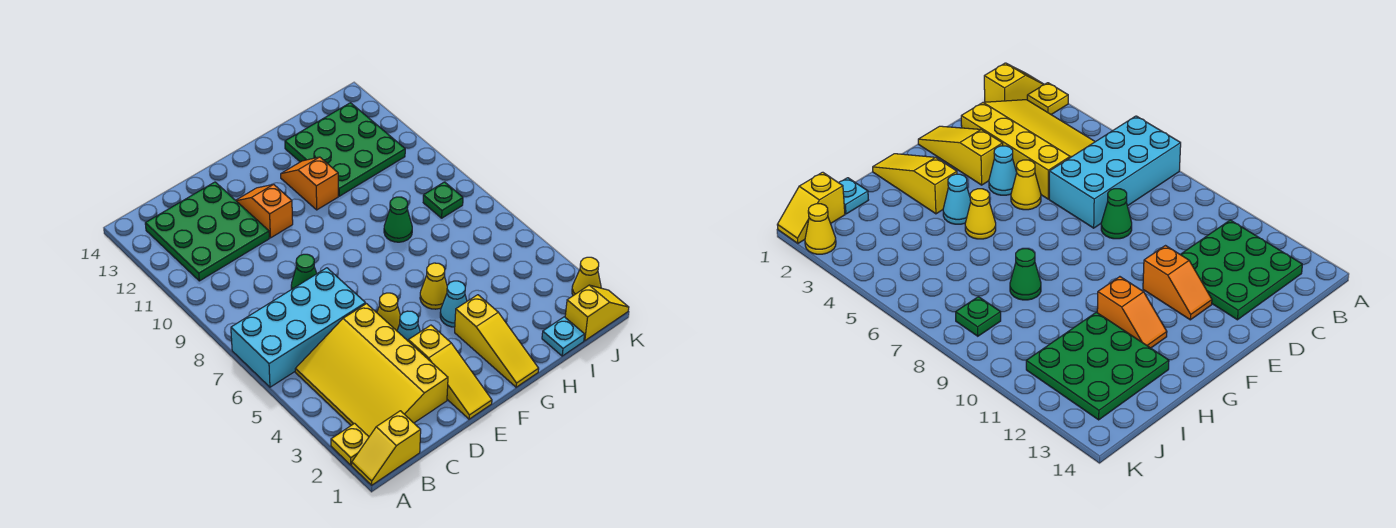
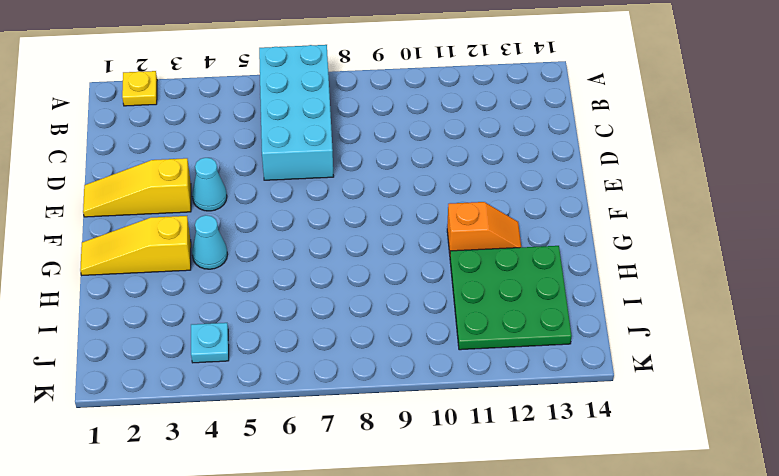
cyan plate J4 level 1 -> cyan plate I1 level 1
none -> yellow slope A1:B1 level 1 top B
none -> yellow slope B2:D5 level 1 top D
none -> green plate B11:D13 level 1

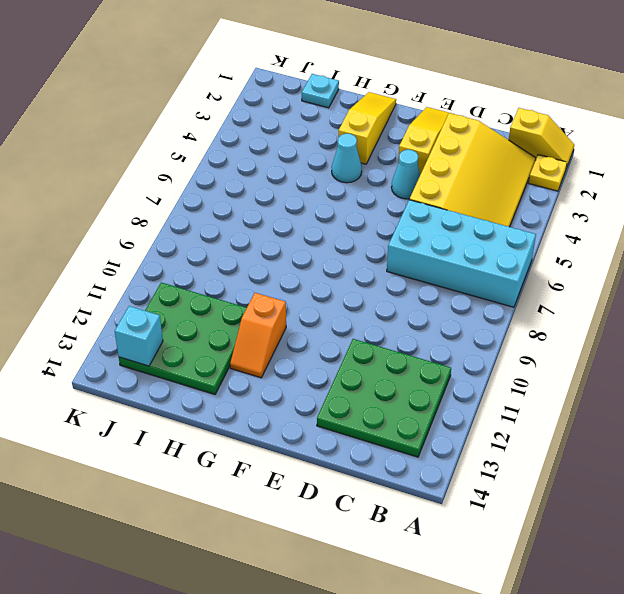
cyan brick J13 level 2 -> none
none -> green cone D8 level 1
none -> yellow cone E5 level 1
none -> orange slope E11:E12 level 1 top 11

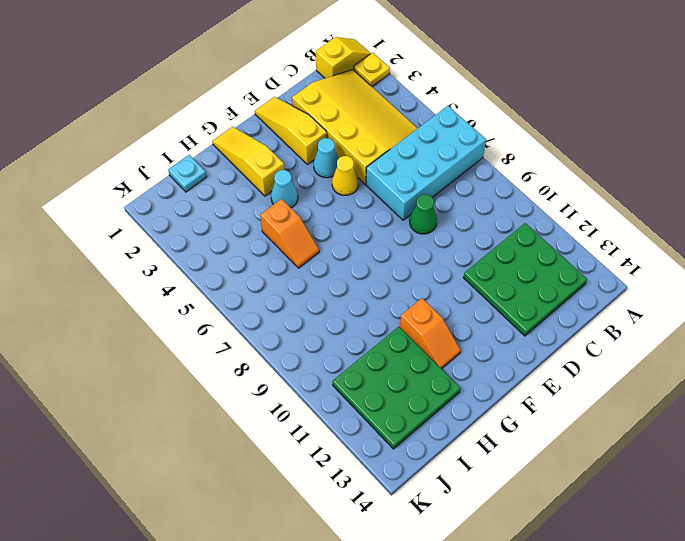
orange slope H5:H6 level 1 top 5 -> orange slope E11:E12 level 1 top 11
none -> yellow cone G5 level 1
none -> green cone H8 level 1
none -> yellow slope J1:K1 level 1 top J

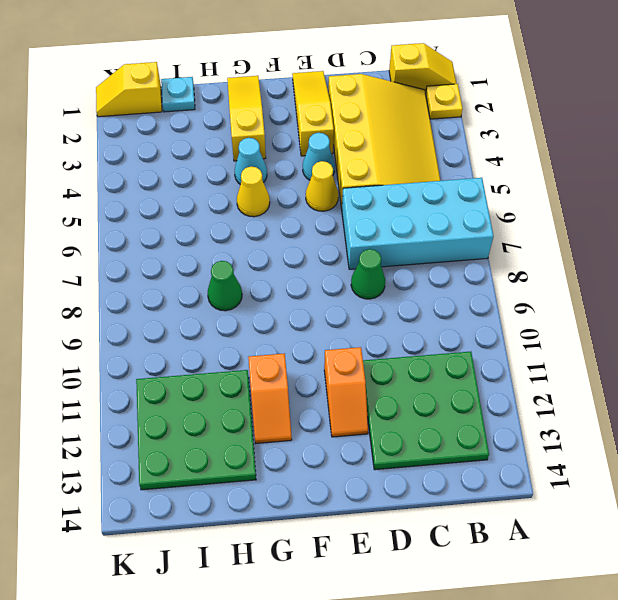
none -> green plate J8 level 1
none -> yellow cone K2 level 1

